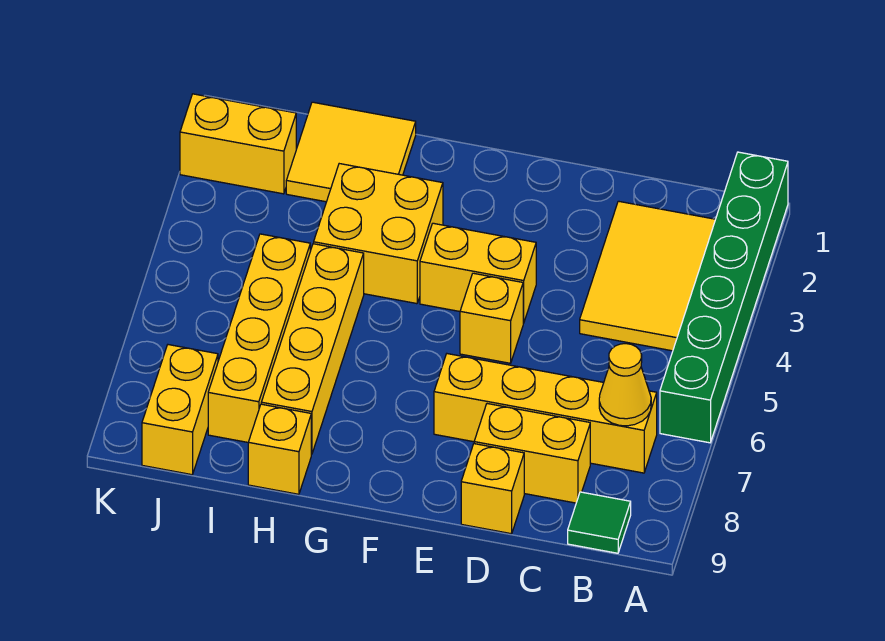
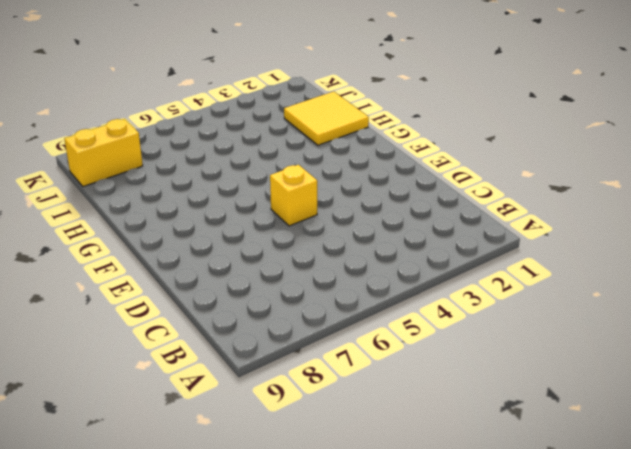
none -> green brick A1:A6 level 1
none -> yellow tile B2:C4 level 1
none -> yellow brick B7:E7 level 1

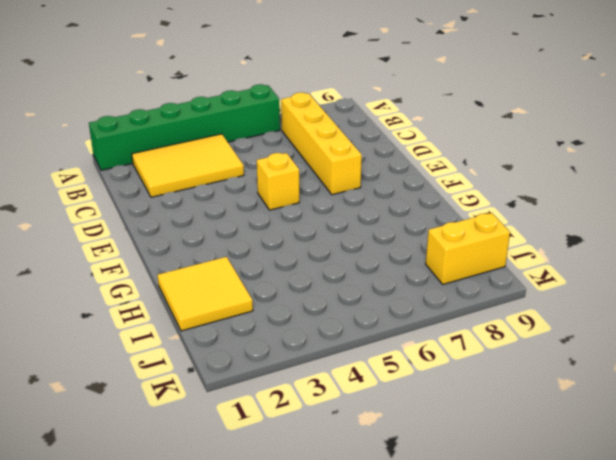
none -> green tile B9 level 1
none -> yellow brick C8:D8 level 1
none -> yellow brick D9 level 1

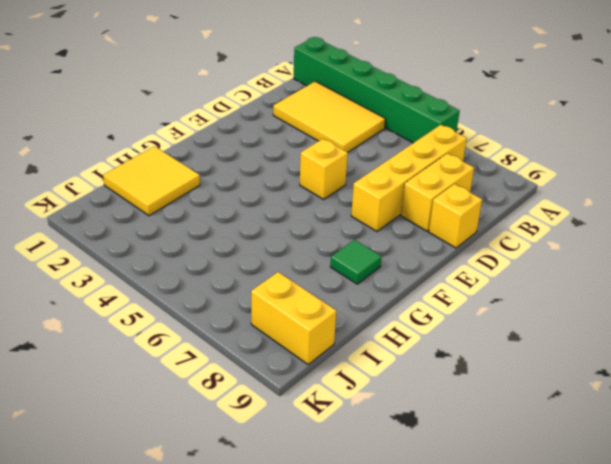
green tile G8 level 1 -> green tile B9 level 1
none -> yellow brick E4:F4 level 1
none -> yellow brick G3:H4 level 1
none -> yellow brick H5:H8 level 1

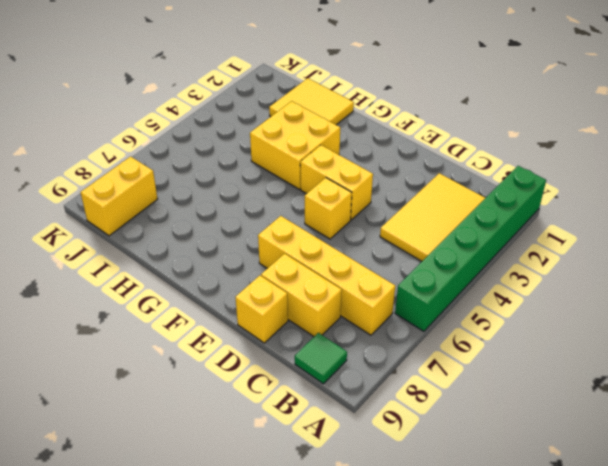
none -> yellow brick H5:H8 level 1
none -> yellow brick H9 level 1
none -> yellow brick I5:I8 level 1

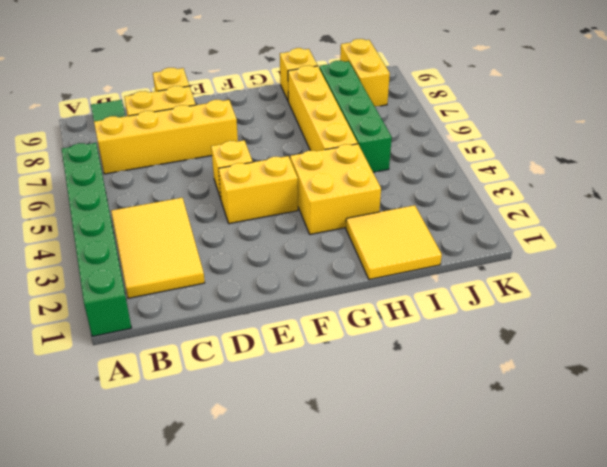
green brick I5:I8 level 1 -> yellow brick I5:I8 level 1
none -> yellow brick J2:K2 level 1
none -> yellow cone B7 level 2

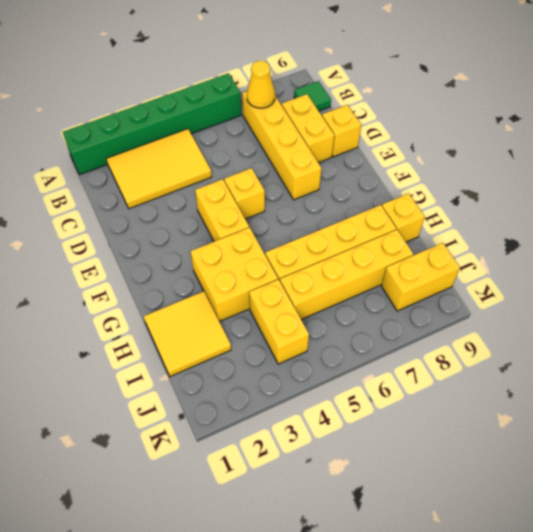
yellow brick I4:J4 level 1 -> yellow brick J2:K2 level 1

